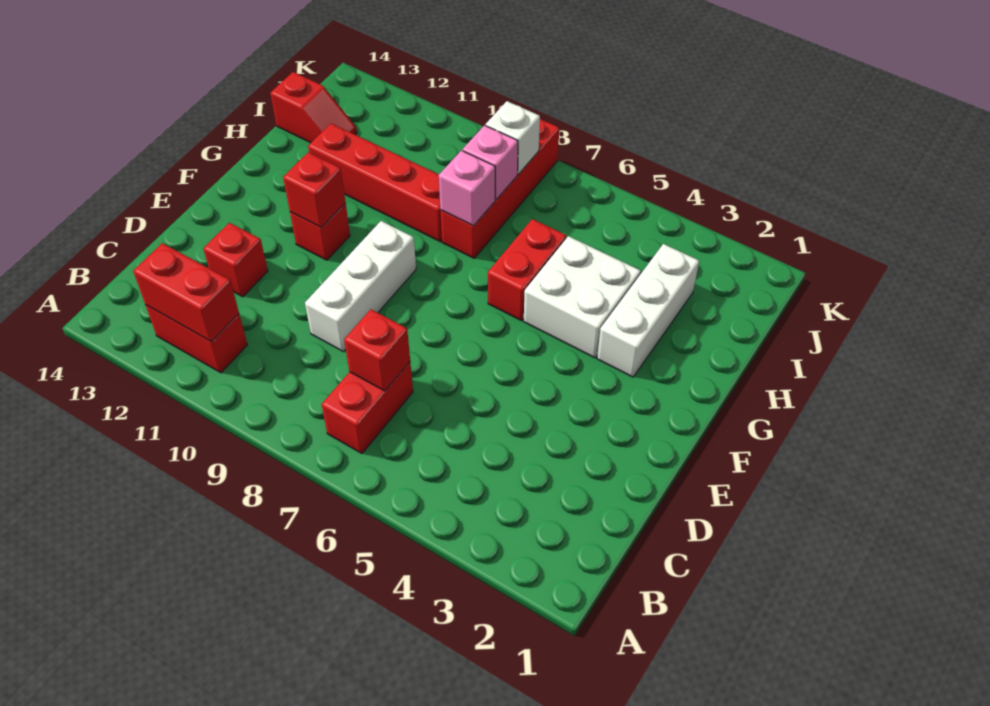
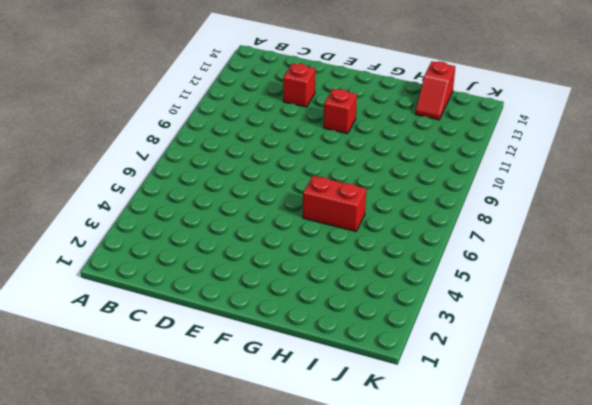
none -> red brick B7:C7 level 1
none -> red brick B11:B12 level 1
none -> white brick D9:F9 level 1

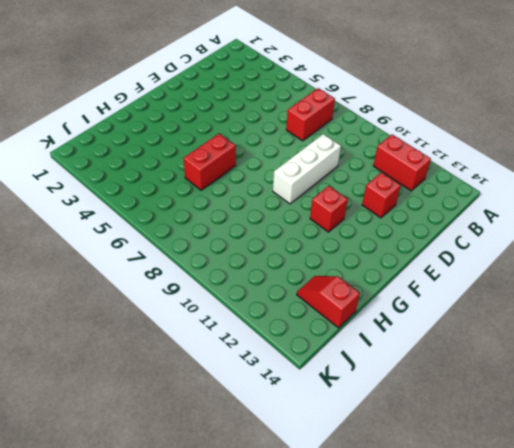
none -> white brick G3:I3 level 1
none -> white brick G4:H5 level 1
none -> red brick H8:K8 level 1

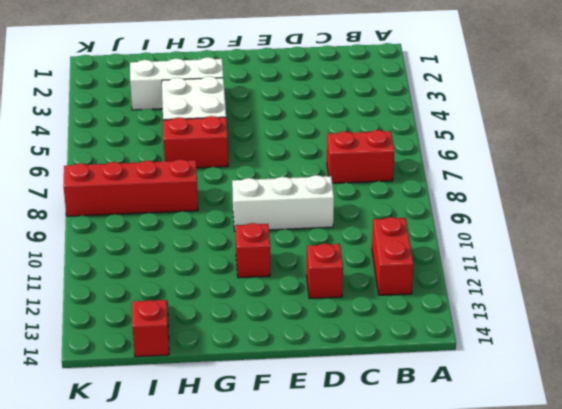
none -> red brick H9:H12 level 1
none -> red brick B11:B12 level 2
none -> red brick C7 level 2

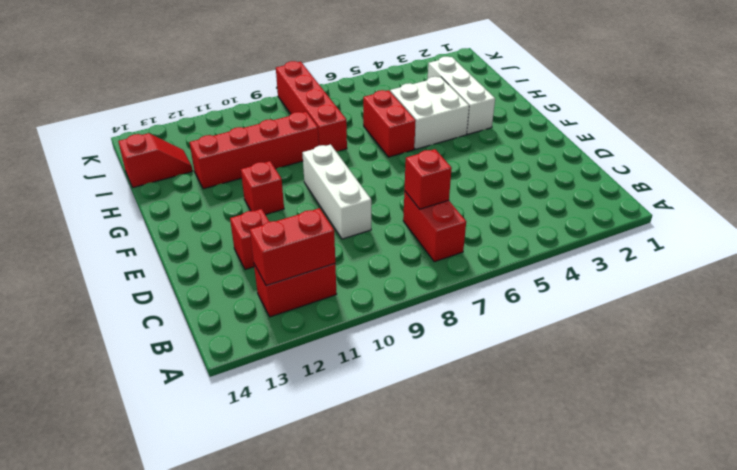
none -> red brick F11 level 2
none -> pink brick H8 level 2
none -> pink brick I8 level 2

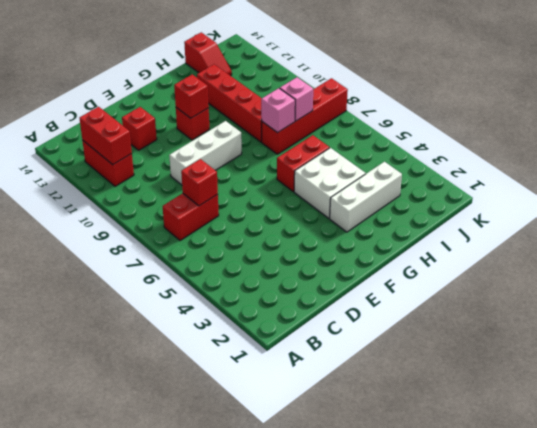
none -> white brick J8 level 2

